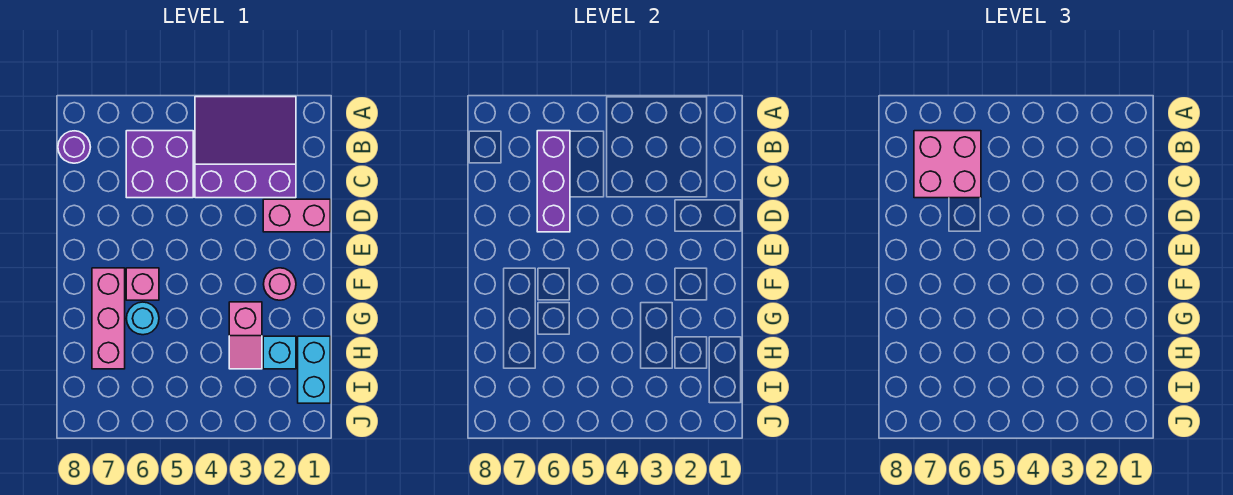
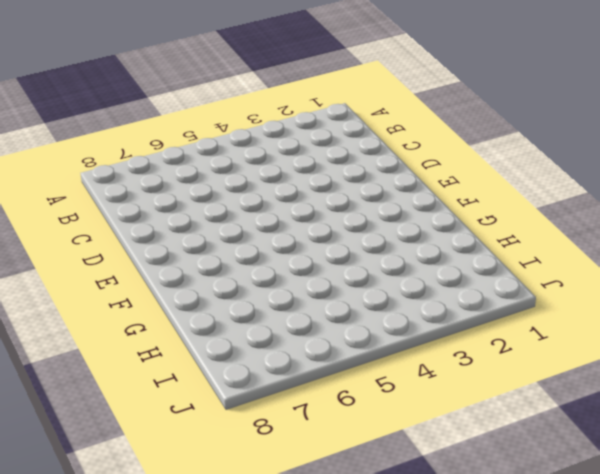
none -> purple slope A2:C4 level 1 top C
none -> purple brick B5:C6 level 1
none -> purple round brick B8 level 1

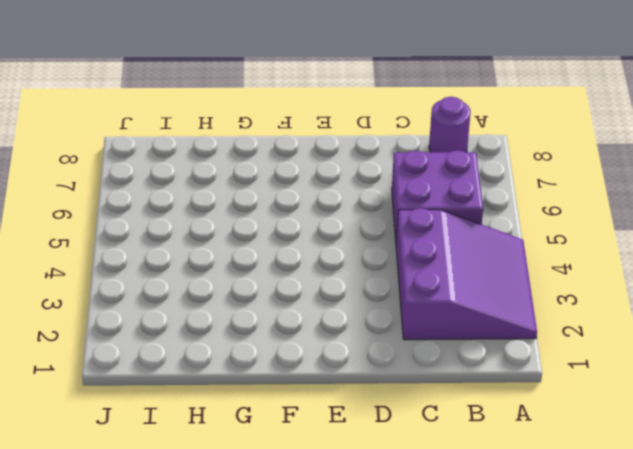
none -> pink brick D1:D2 level 1
none -> pink round brick F2 level 1
none -> pink brick F6 level 1

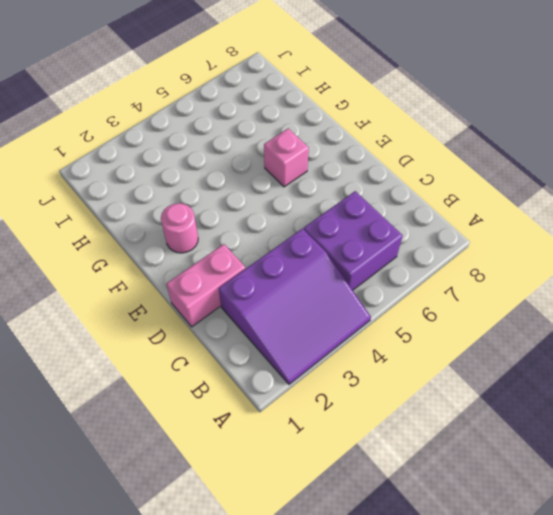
none -> purple round brick B8 level 1
none -> pink brick F7:H7 level 1
none -> pink slope G3:H3 level 1 top G

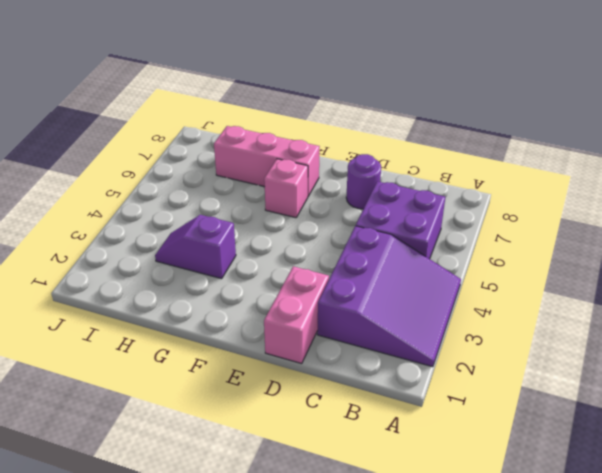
purple round brick D7 level 1 -> purple round brick B8 level 1
purple slope G3:H3 level 1 top G -> pink slope G3:H3 level 1 top G
none -> pink round brick F2 level 1
none -> cyan round brick G6 level 1
none -> cyan brick H1:I1 level 1

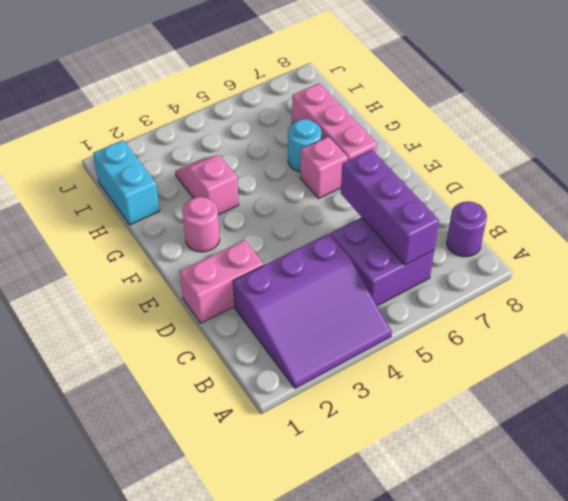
none -> cyan brick H2 level 1
none -> pink brick B6:C7 level 3

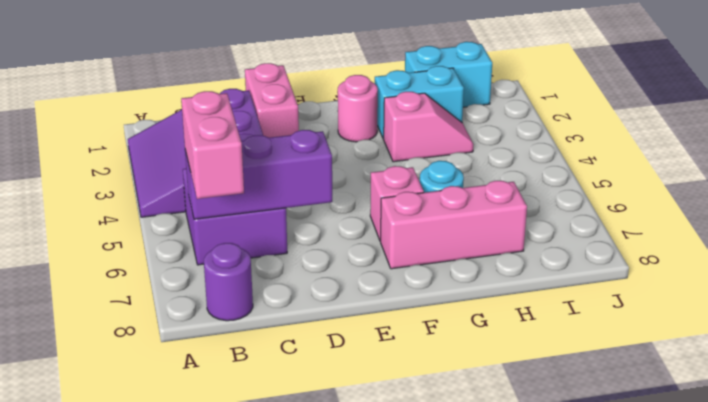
pink brick B6:B7 level 3 -> pink brick B6:C7 level 3
cyan brick G2:H2 level 1 -> cyan brick H2 level 1

